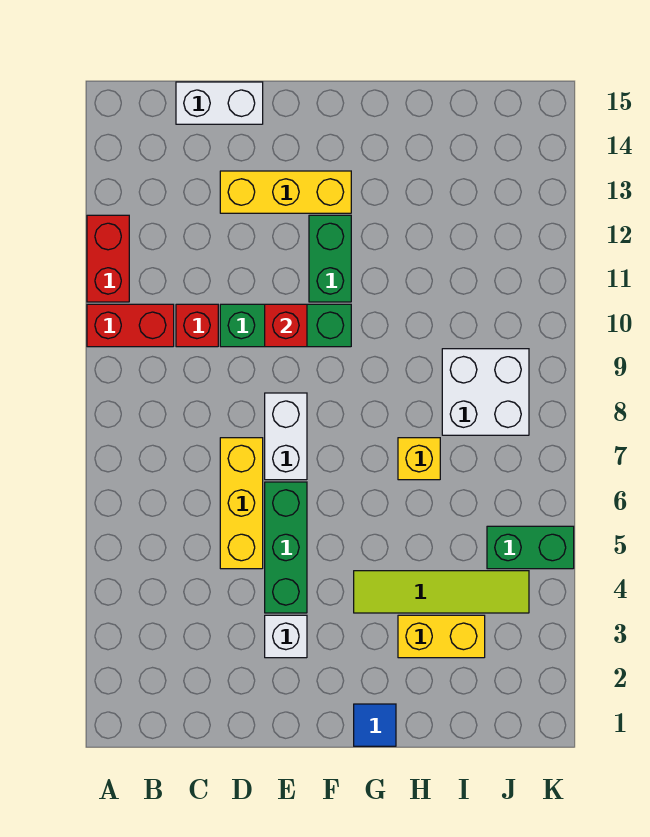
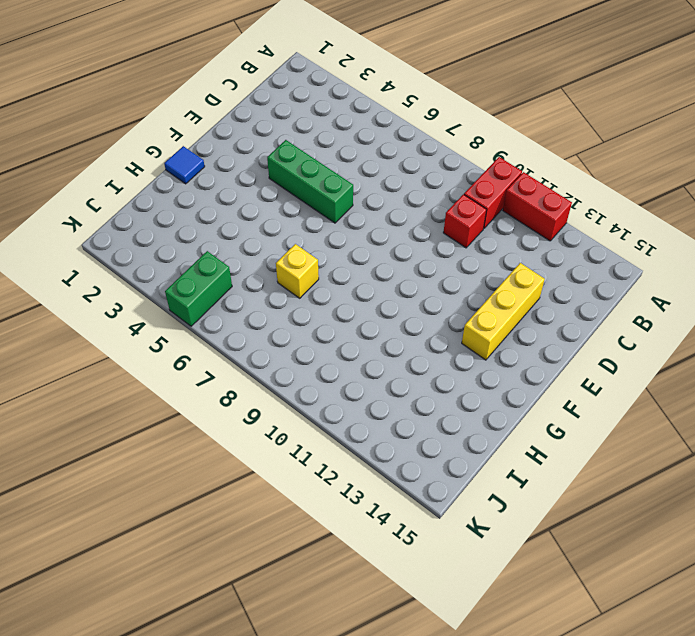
none -> white brick C15:D15 level 1
none -> yellow brick D5:D7 level 1
none -> green brick D10:F10 level 1

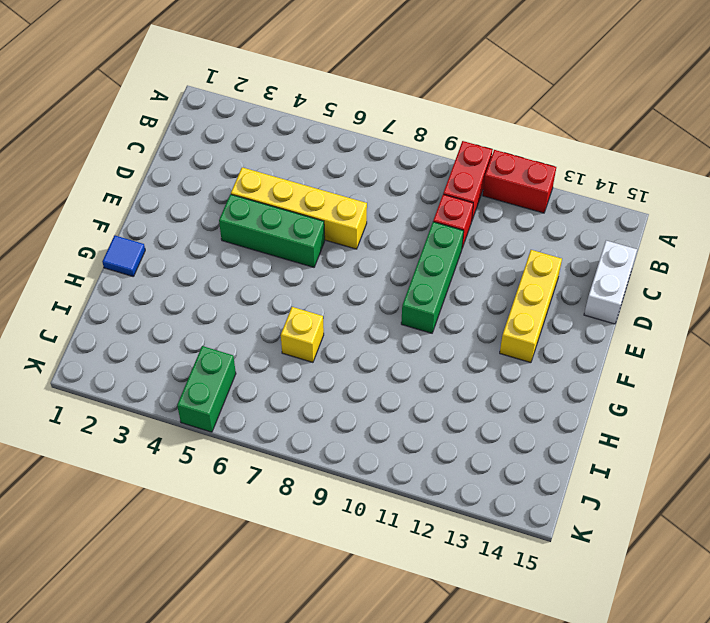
yellow brick D4:D7 level 1 -> yellow brick D5:D7 level 1
none -> white brick E3 level 1
none -> white brick E7:E8 level 1
none -> green brick F11:F12 level 1

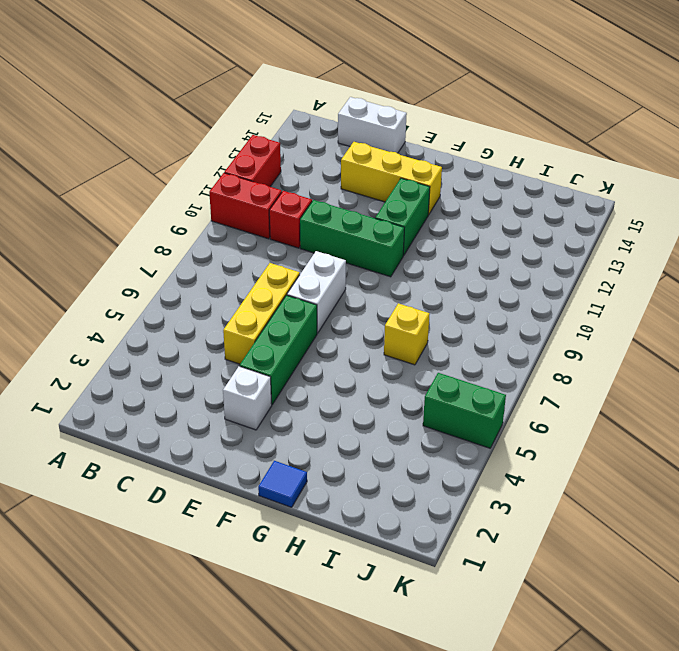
none -> lime tile G4:J4 level 1
none -> yellow brick H3:I3 level 1
none -> white brick I8:J9 level 1

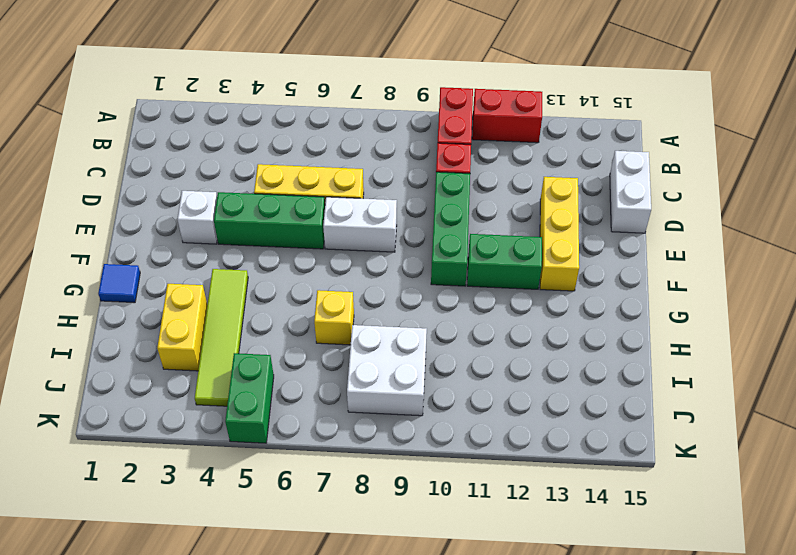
none -> red brick E10 level 2

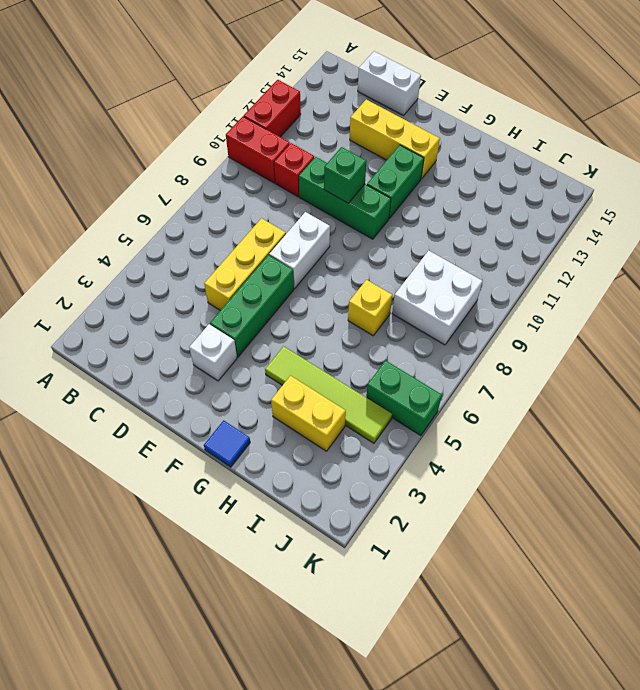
green brick E10 level 2 -> red brick E10 level 2

